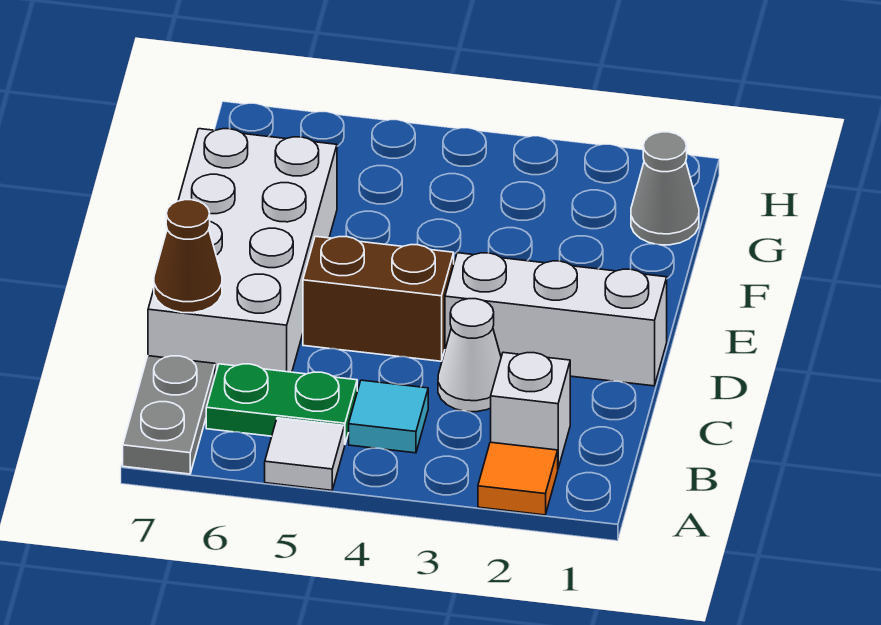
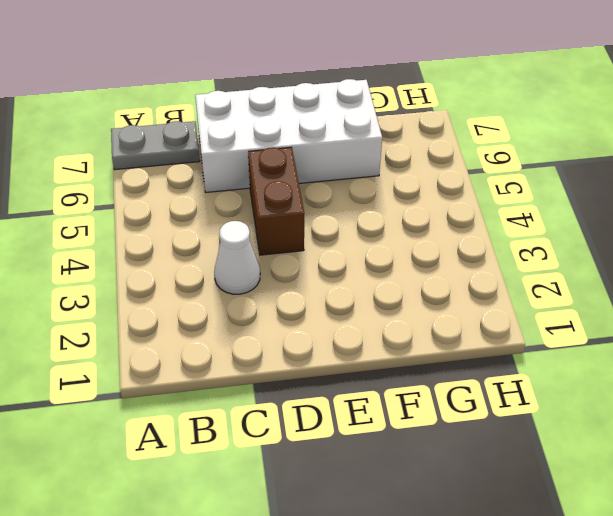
none -> orange tile A2 level 1
none -> white tile A5 level 1
none -> white brick B2 level 1

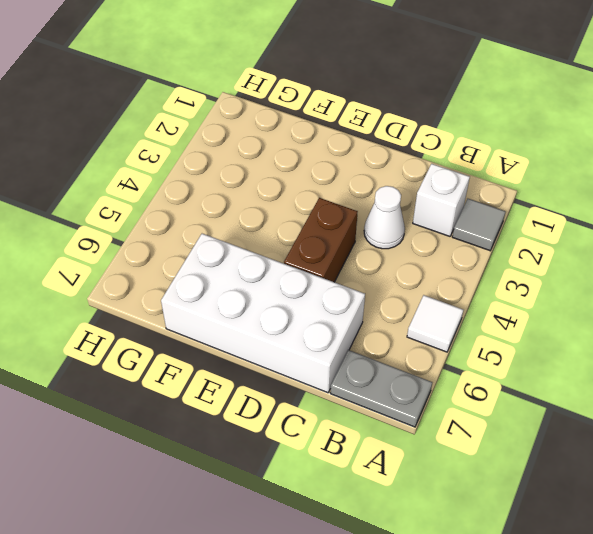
grey tile A2 level 1 -> orange tile A2 level 1
none -> cyan tile B4 level 1
none -> green plate B5:B6 level 1
none -> white brick D1:D3 level 1

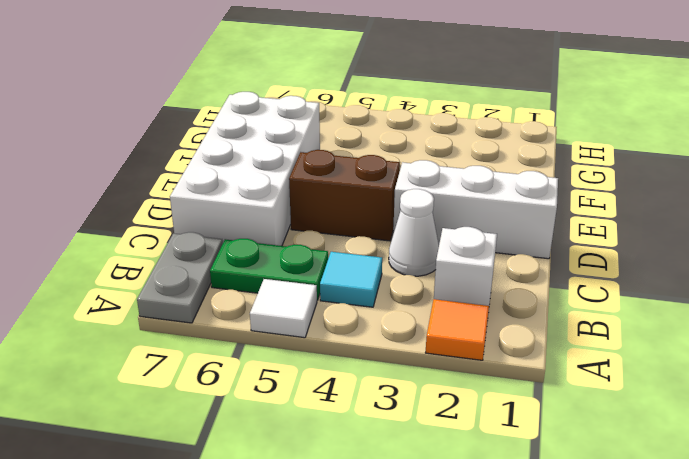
none -> grey cone G1 level 1
none -> brown cone C7 level 2

